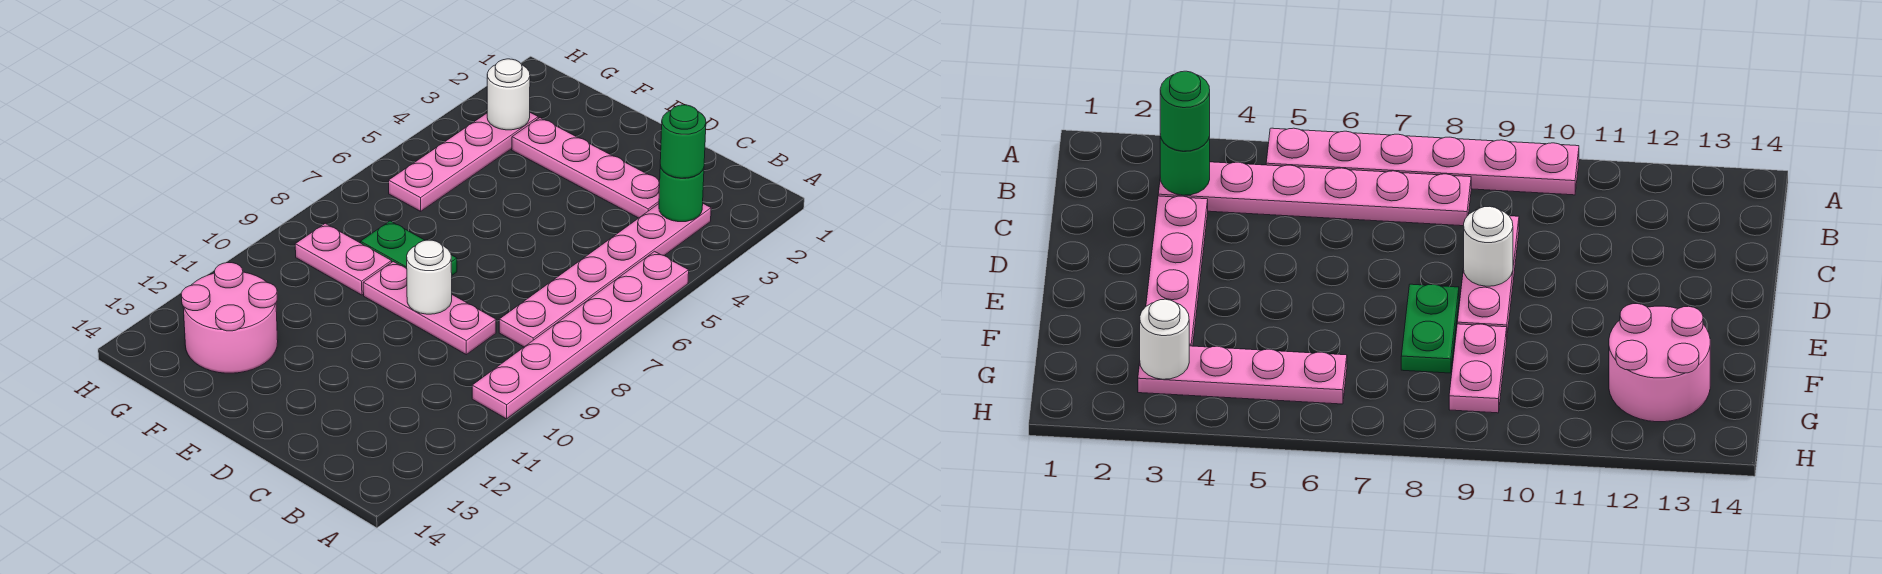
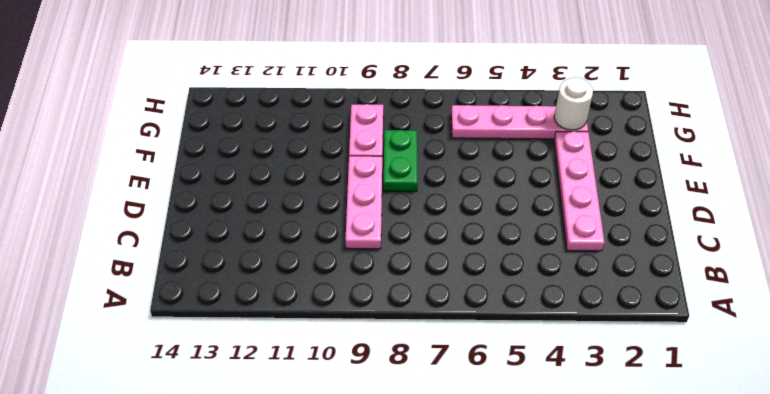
none -> pink plate A5:A10 level 1
none -> pink plate B3:B8 level 1
none -> pink round brick F12:G13 level 1

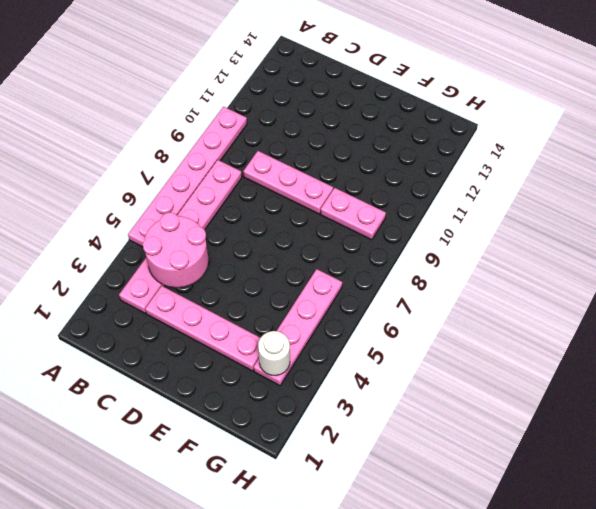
pink round brick B4:C5 level 2 -> pink round brick F12:G13 level 1
none -> green plate E8:F8 level 1
none -> green round brick B3 level 2
none -> white round brick D9 level 2

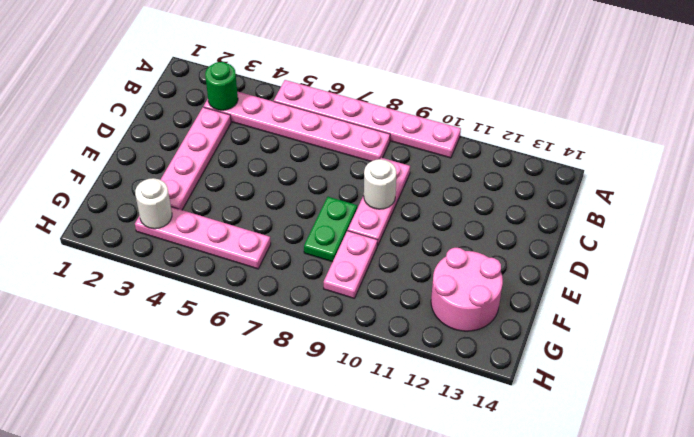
none -> green round brick B3 level 3

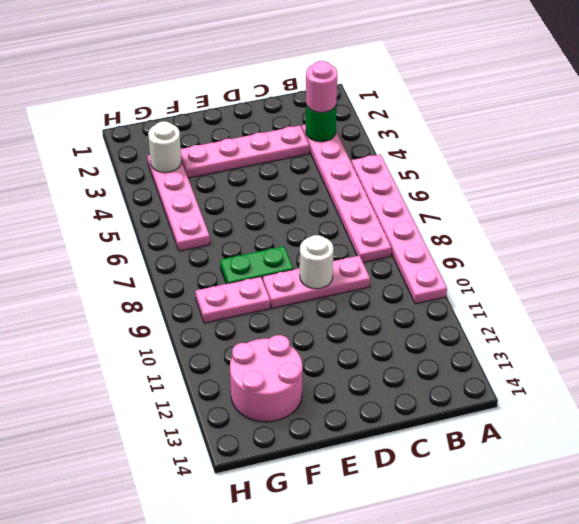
pink round brick B3 level 3 -> green round brick B3 level 3

